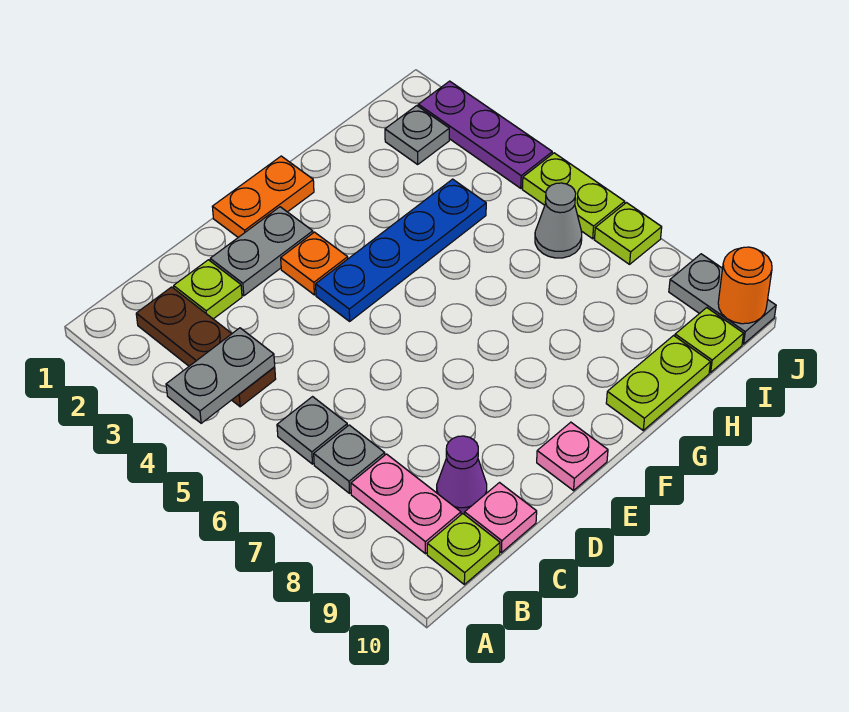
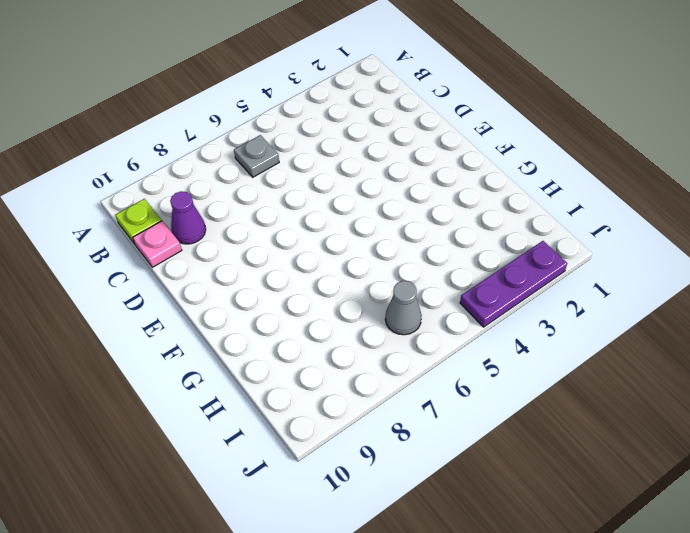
none -> brown plate B2:B4 level 1
none -> grey plate B7 level 1
none -> pink plate B8:B9 level 1

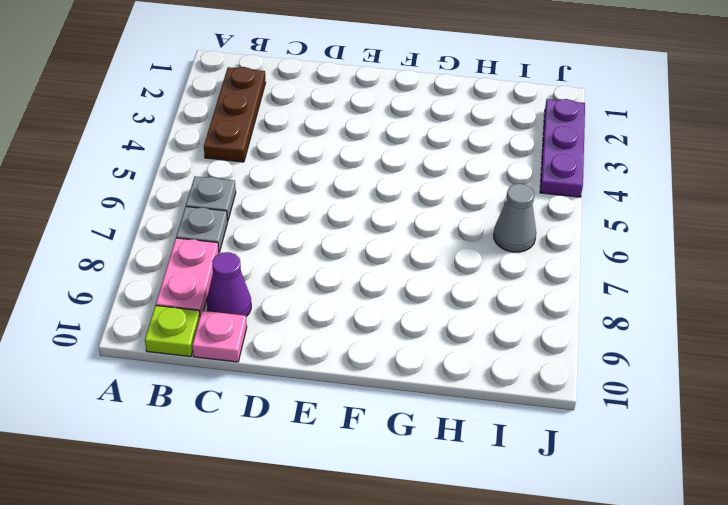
none -> lime plate C2 level 1
none -> grey plate D2:E2 level 1
none -> orange plate E1:F1 level 1

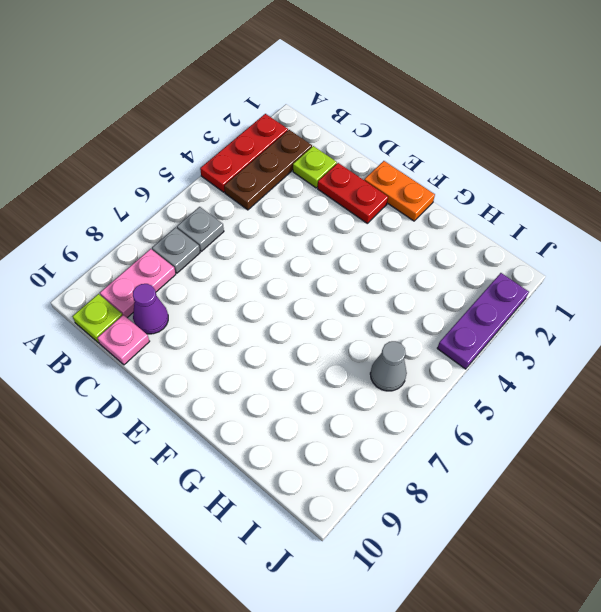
red plate A2:A4 level 1 -> none
red plate D2:E2 level 1 -> grey plate D2:E2 level 1
none -> orange plate E3 level 1
none -> blue plate E4:H4 level 1
none -> pink plate E10 level 1

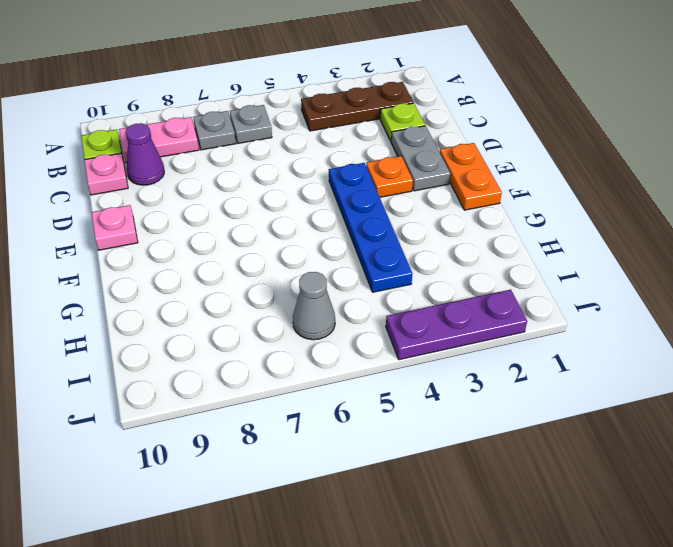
none -> lime plate G10:H10 level 1
none -> grey plate I2 level 1
none -> lime plate I10 level 1

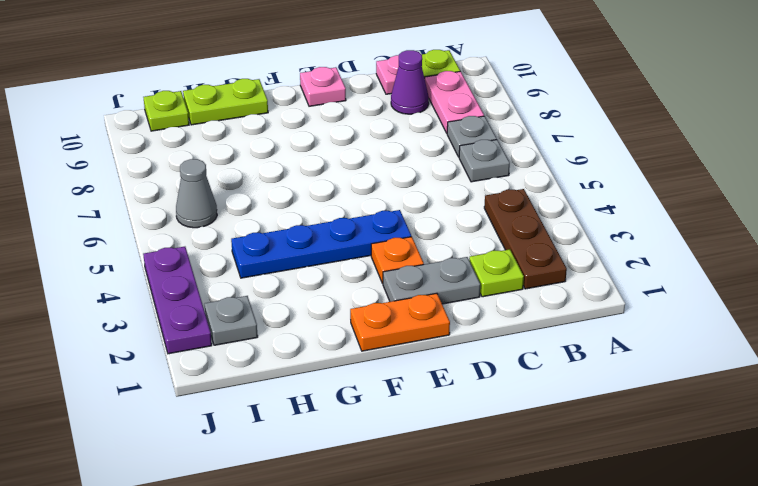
none -> lime plate J5:J6 level 1
none -> lime plate J7 level 1
none -> grey plate J9:J10 level 1

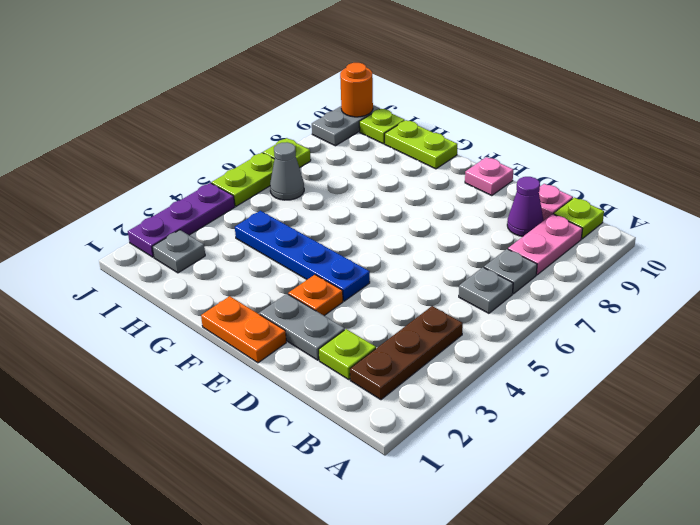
none -> grey plate A4:B4 level 2

